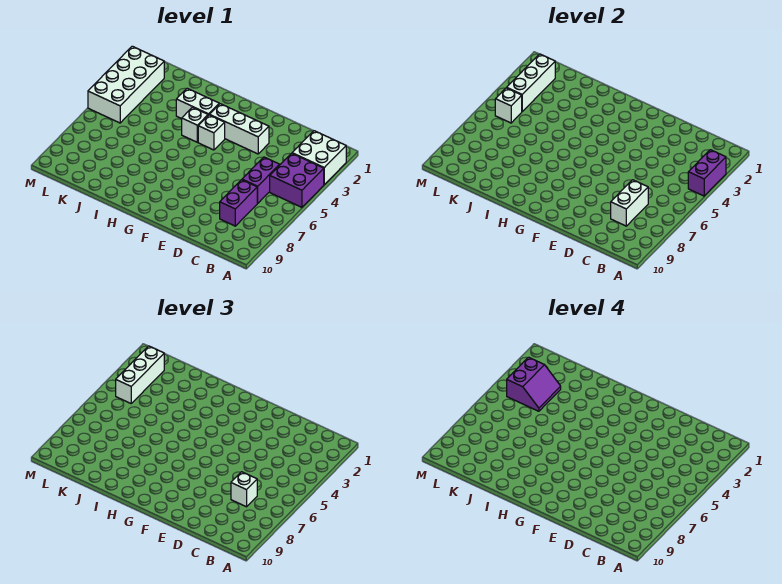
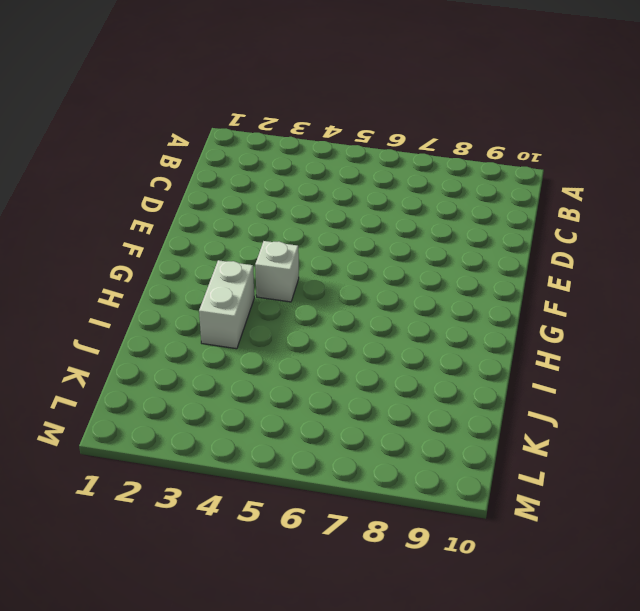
none -> white brick A2:B3 level 1
none -> purple brick A4:B5 level 1
none -> purple brick C5:C6 level 1

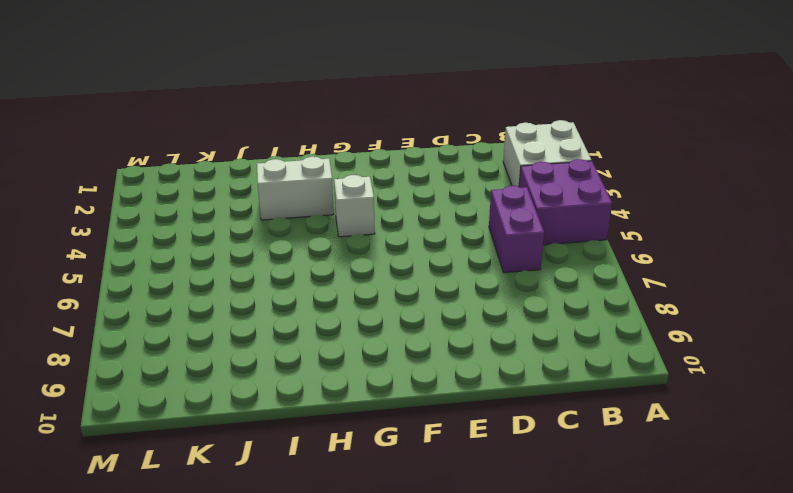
none -> purple brick C7:C8 level 1
none -> white brick E3:G3 level 1
none -> white brick H4 level 1

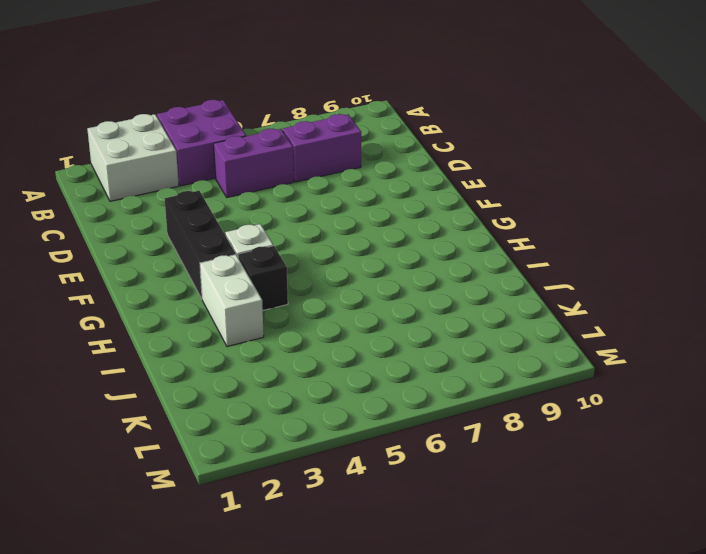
black brick E3:G3 level 1 -> white brick E3:G3 level 1
black brick H4 level 1 -> white brick H4 level 1
none -> white brick L2:M5 level 1
none -> purple brick A3:A4 level 2
none -> white brick C7:C8 level 2

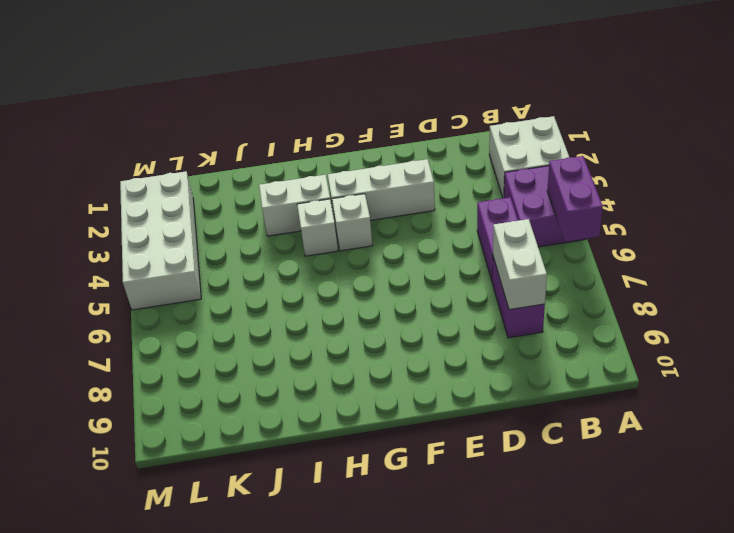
purple brick A5:A6 level 2 -> purple brick A3:A4 level 2
none -> white brick L2:L4 level 2
none -> white brick L5 level 2
none -> white brick C7 level 3

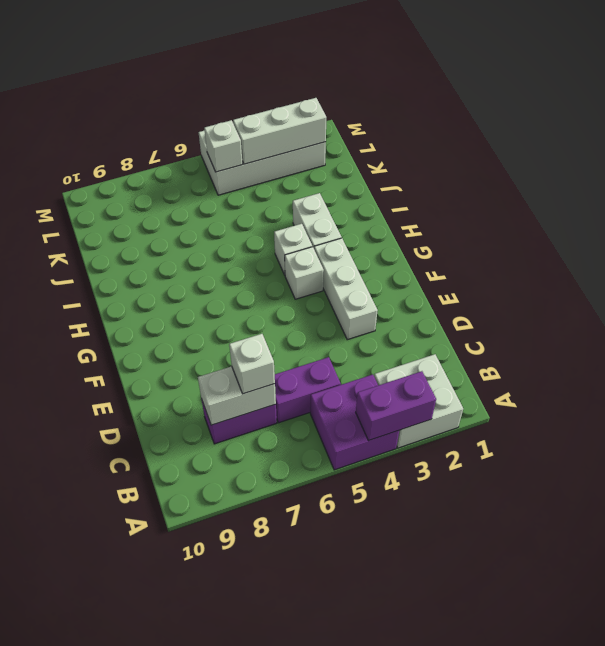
none -> white brick L2:L4 level 3
none -> purple slope K3:L4 level 4 top L

